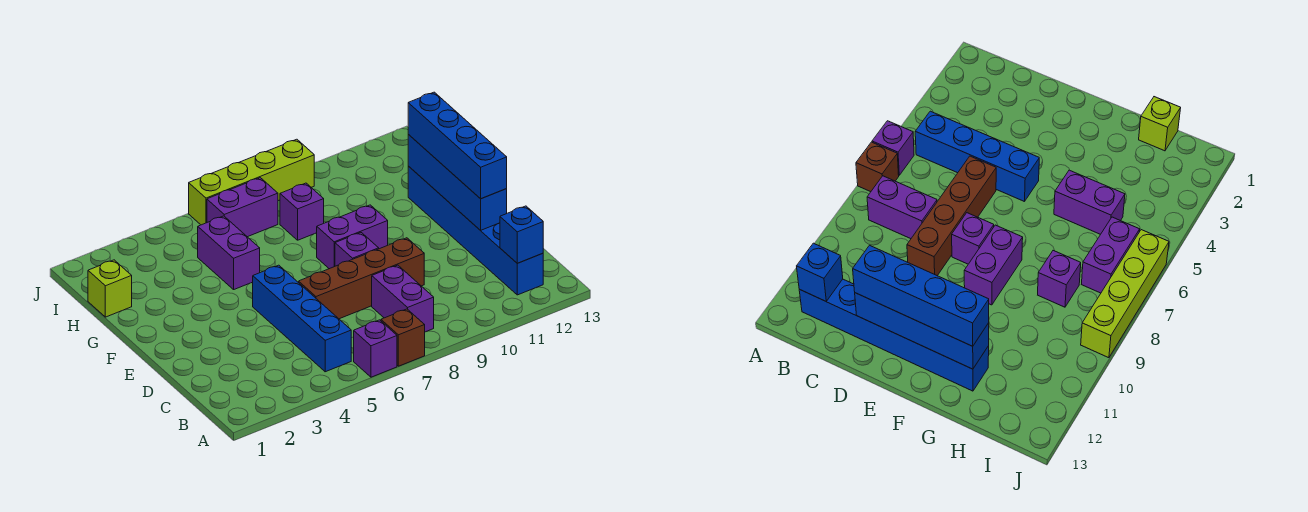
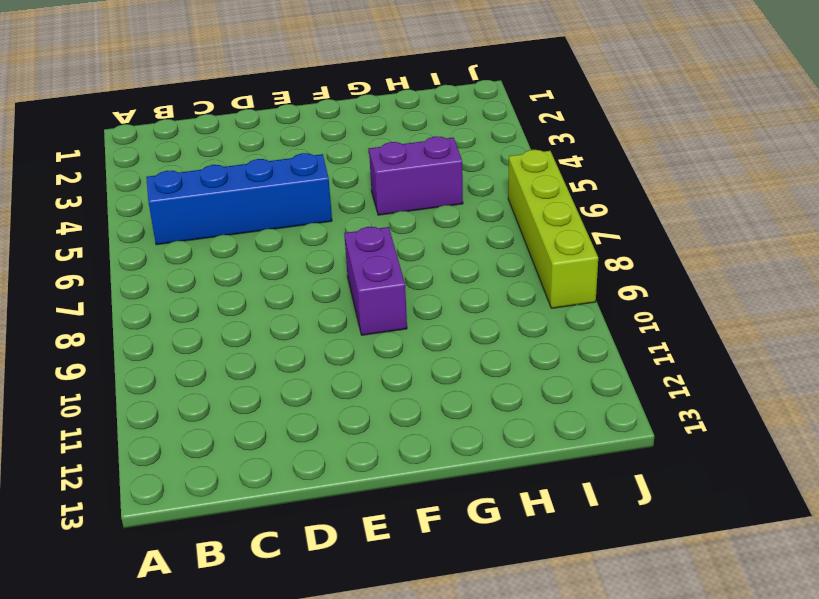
none -> purple brick A6 level 1
none -> brown brick A7 level 1
none -> purple brick B8:C8 level 1

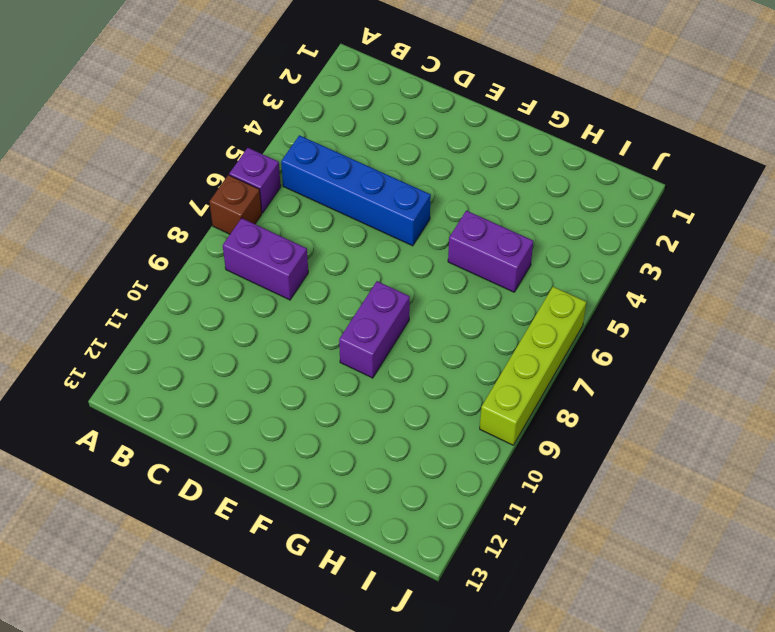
none -> blue brick B12:G12 level 1
none -> brown brick D6:D9 level 1
none -> purple brick E8 level 1

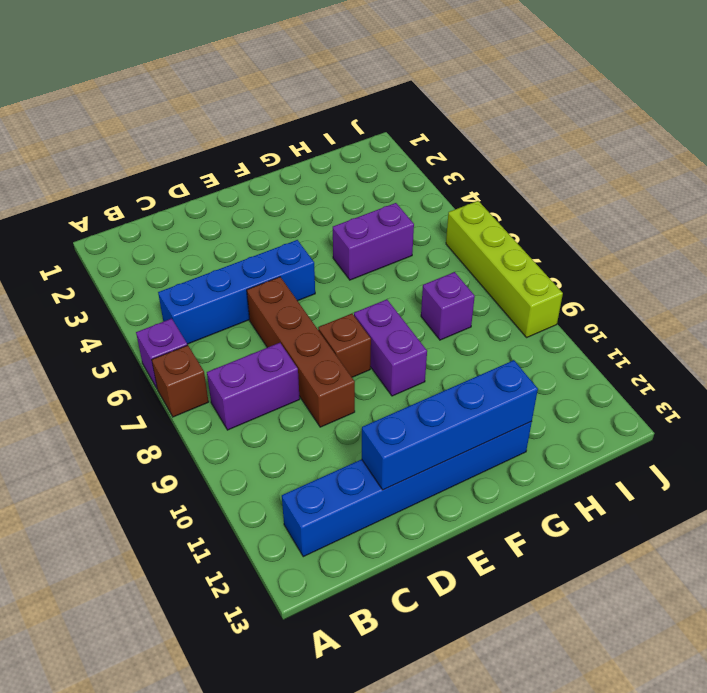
brown brick E8 level 1 -> purple brick E8 level 1
none -> lime brick H1 level 1
none -> purple brick I6:I7 level 1
none -> blue brick B12 level 2

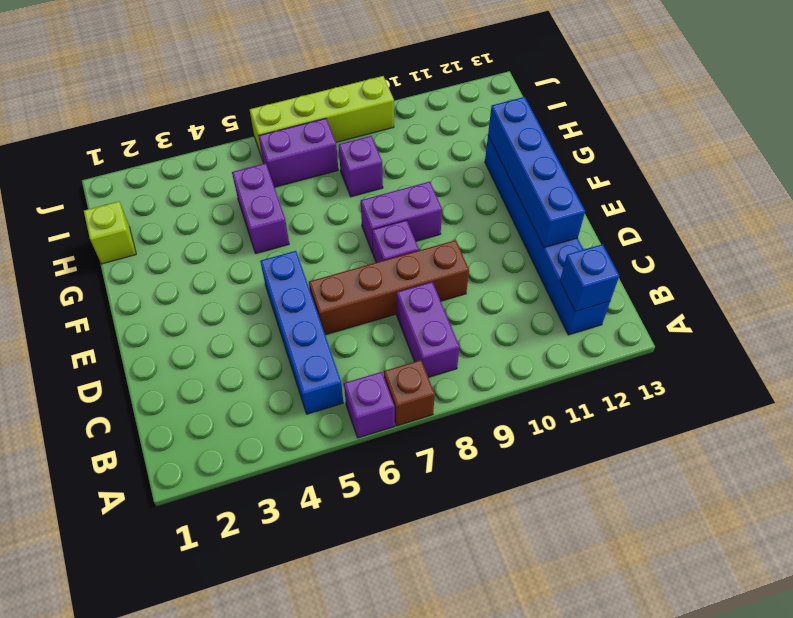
none -> blue brick D12:G12 level 3

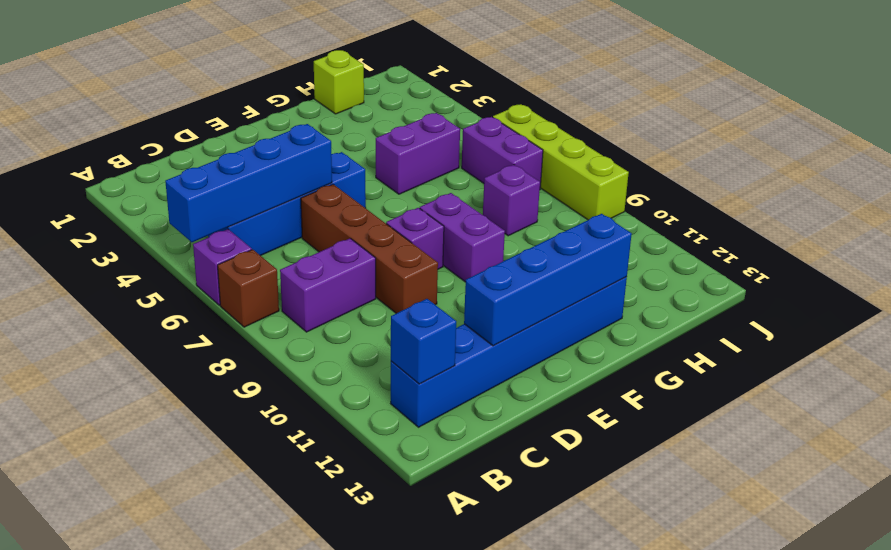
blue brick A5:D5 level 2 -> blue brick D12:G12 level 3

